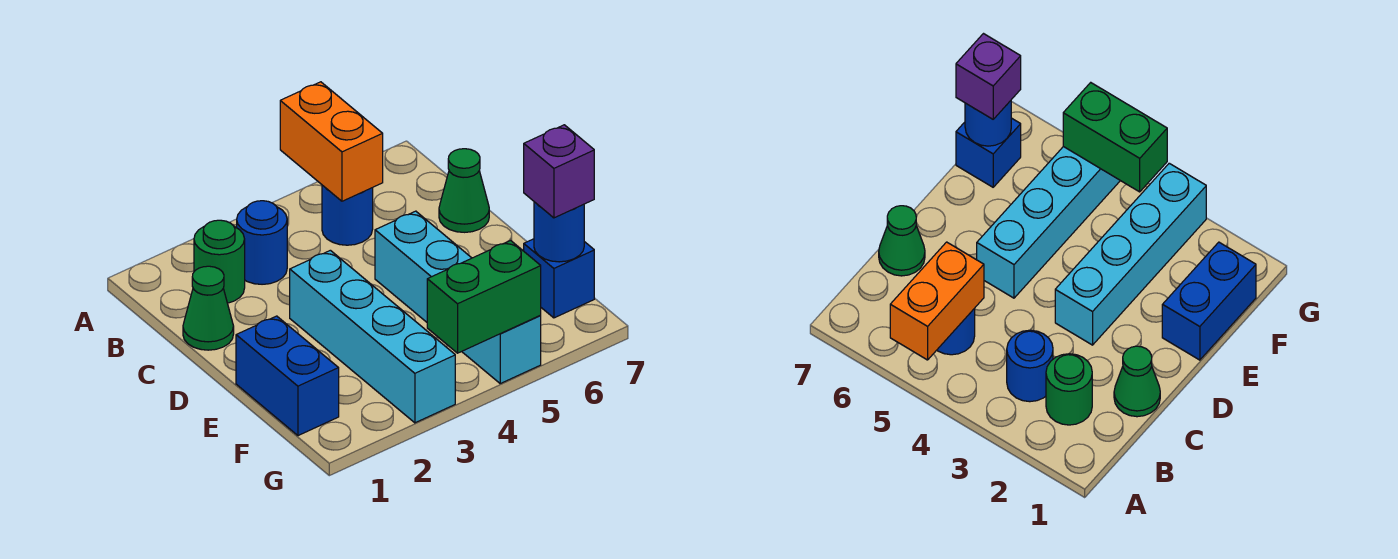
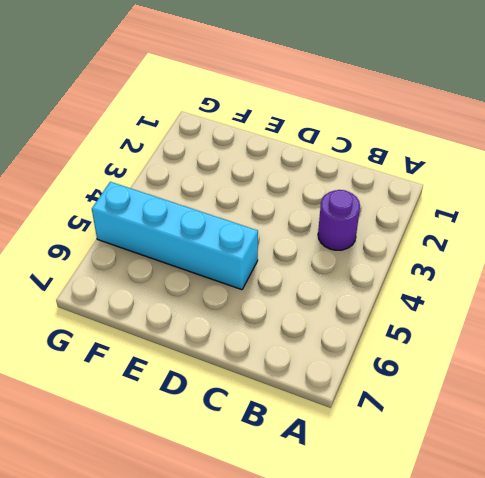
purple round brick B3 level 1 -> blue round brick B3 level 1
none -> green round brick B2 level 1
none -> blue round brick B5 level 1
none -> green cone C1 level 1

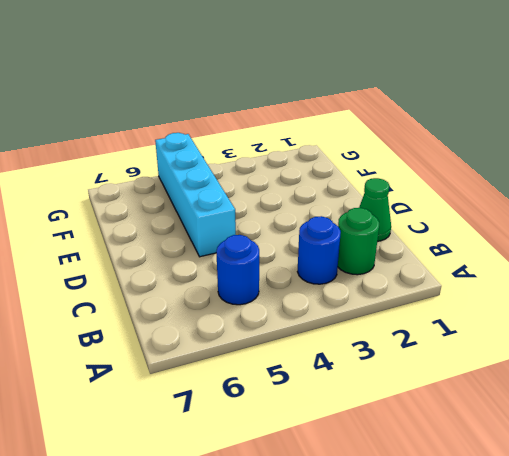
none -> green cone C7 level 1
none -> cyan brick D3:G3 level 1
none -> blue brick E1:F1 level 1

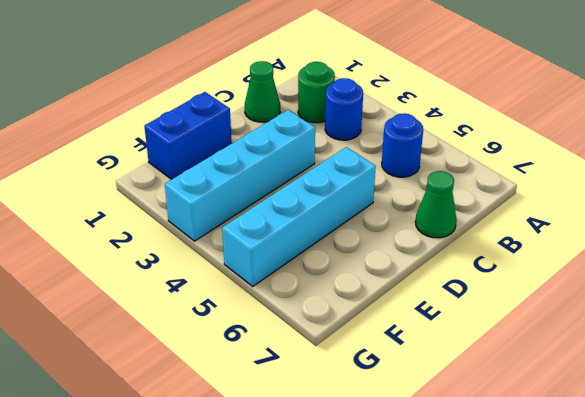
none -> blue brick F7 level 1
none -> orange brick A5:B5 level 2
none -> blue round brick F7 level 2

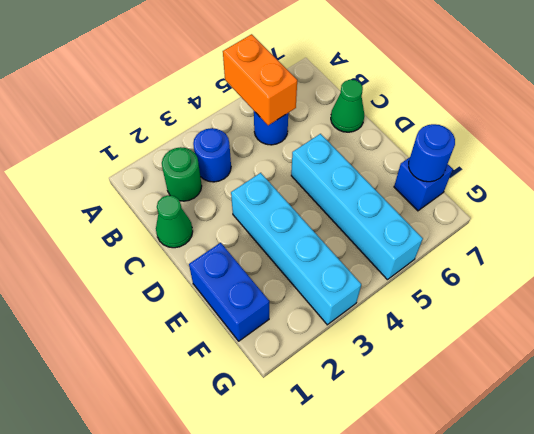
none -> green brick G4:G5 level 2
none -> purple brick F7 level 3

